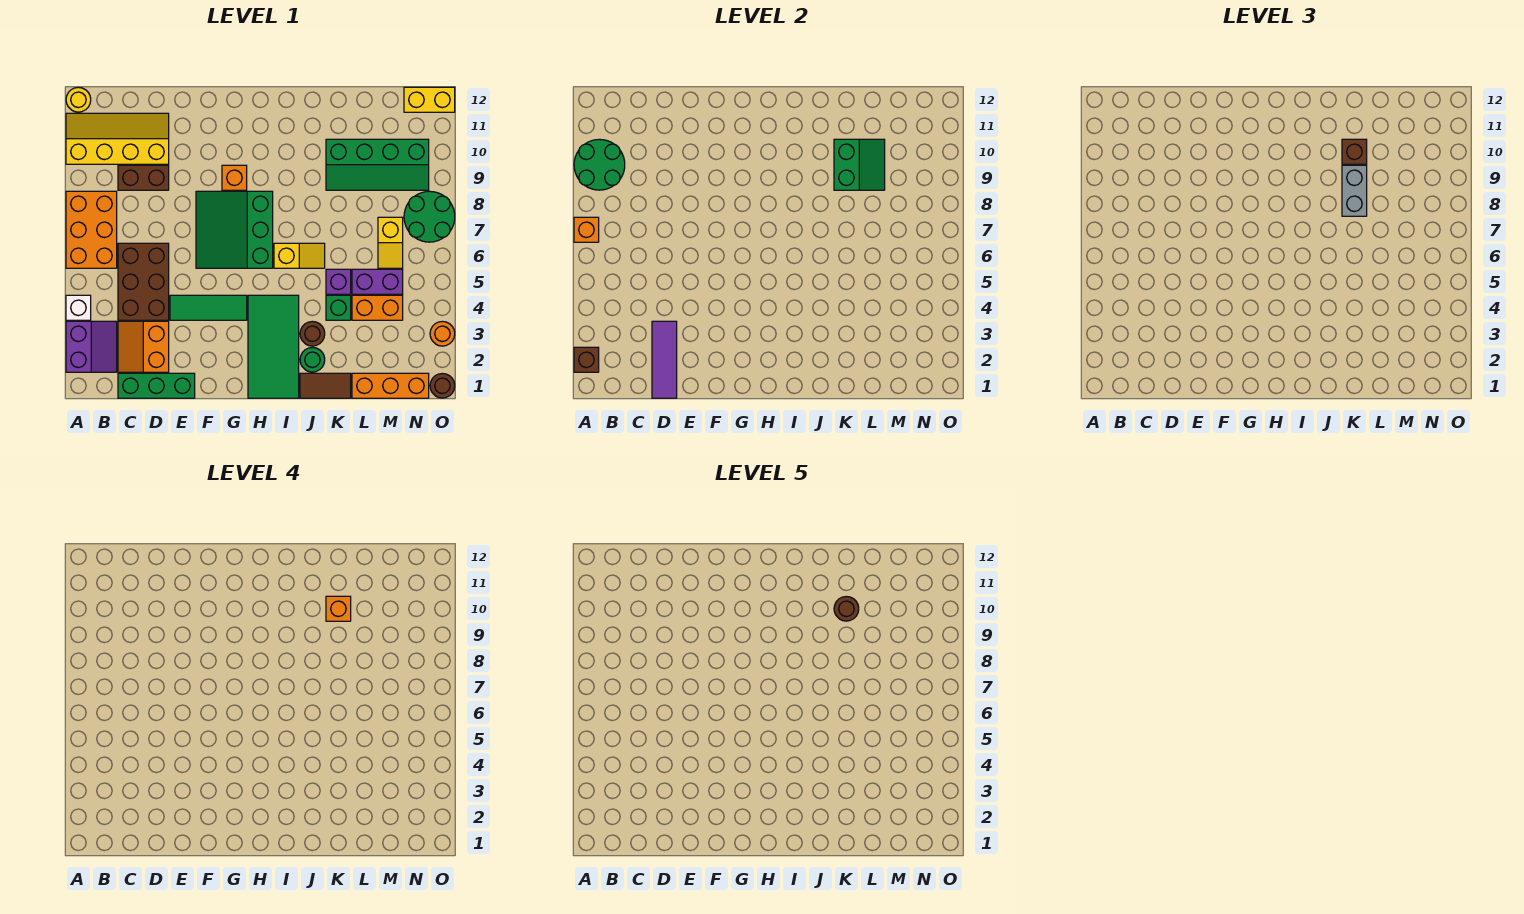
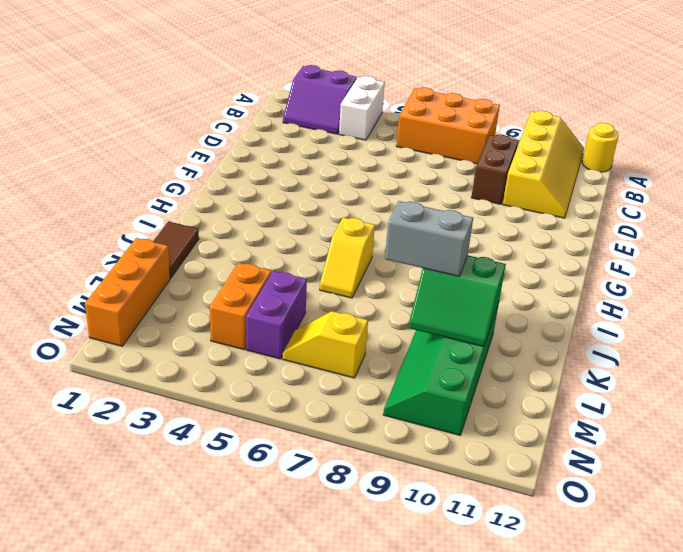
white brick A4:B4 level 1 -> white brick A4 level 1
none -> green brick C1:E1 level 1
none -> orange slope C2:D3 level 1 top D
none -> brown brick C4:D6 level 1
none -> green tile E4:G4 level 1

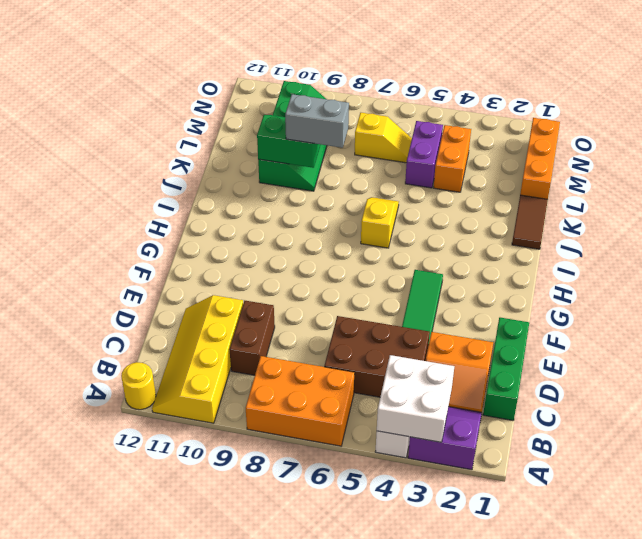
white brick A3:B4 level 2 -> none
none -> green slope F6:H8 level 1 top H
none -> orange brick G9 level 1
none -> green tile H1:I4 level 1
none -> green round brick J2 level 1

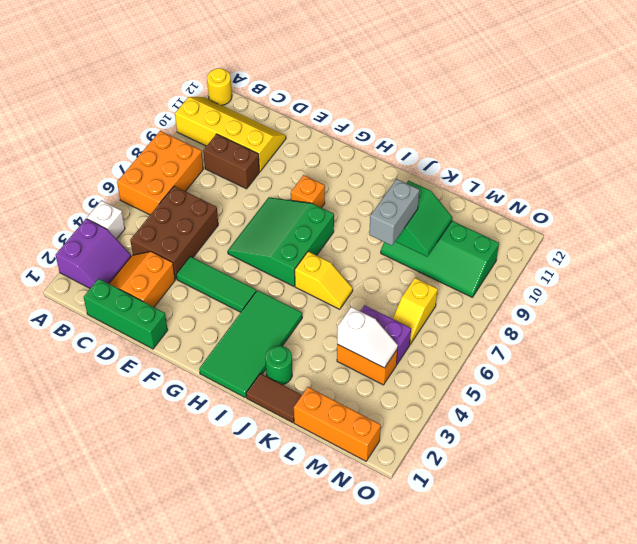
white slope L4:M4 level 2 top L -> none
none -> brown round brick J3 level 1
none -> green brick K4 level 1
none -> purple brick K5 level 1
none -> green round brick N7:O8 level 1

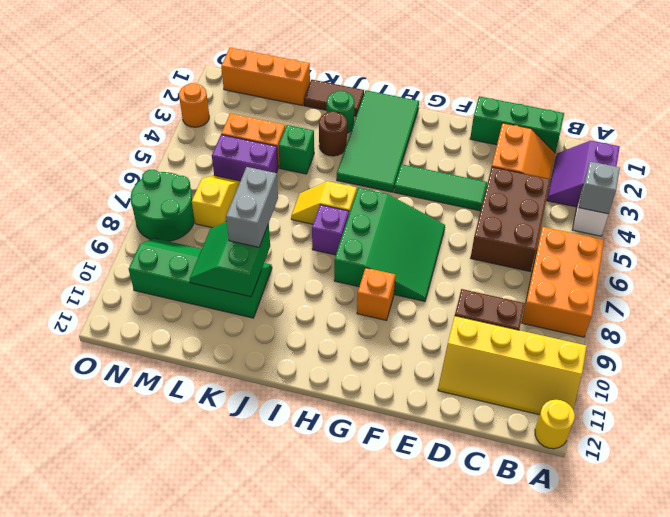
grey brick A4 level 2 -> none
purple brick I7 level 1 -> purple brick K5 level 1
none -> yellow brick N12:O12 level 1
none -> brown round brick O1 level 1
none -> brown brick A2 level 2
none -> orange brick A7 level 2

